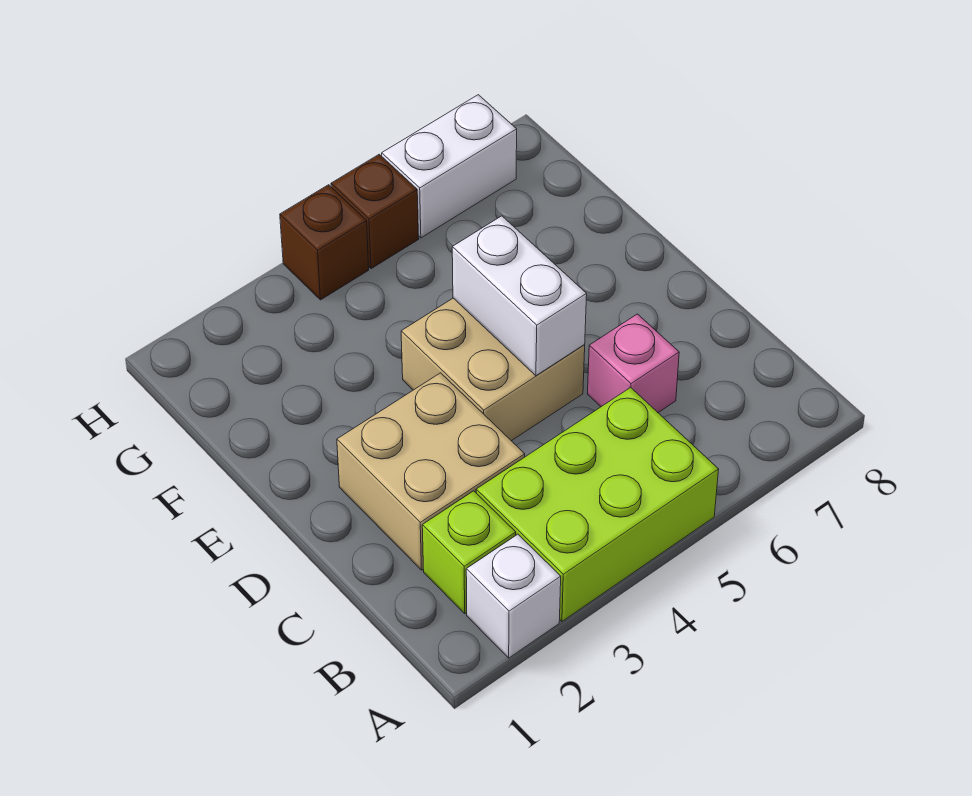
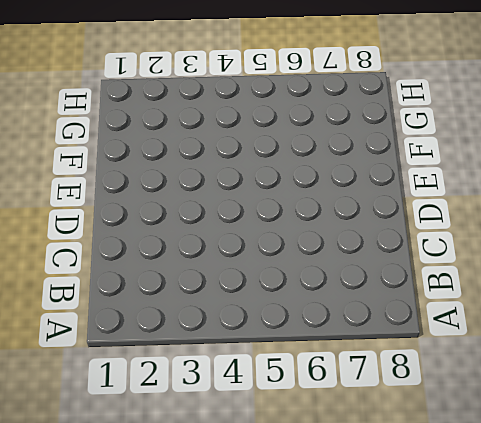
none -> white brick A2 level 1
none -> lime brick A3:B5 level 1

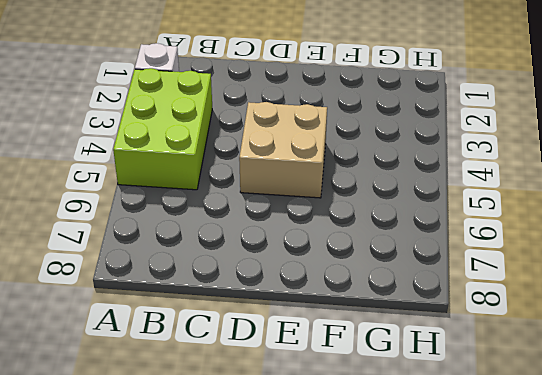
none -> lime brick B2 level 1
none -> tan brick C2:D3 level 1

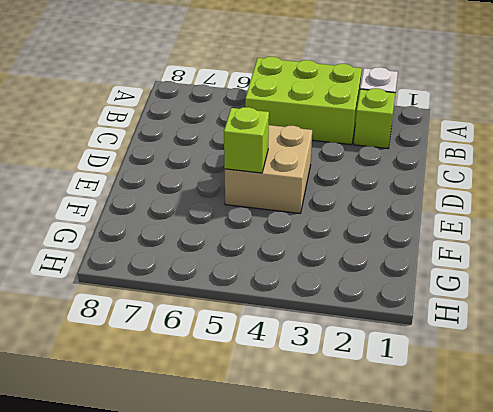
lime brick E5 level 2 -> white brick D5:E5 level 2
none -> tan brick C2:D3 level 1
none -> pink brick C6 level 1

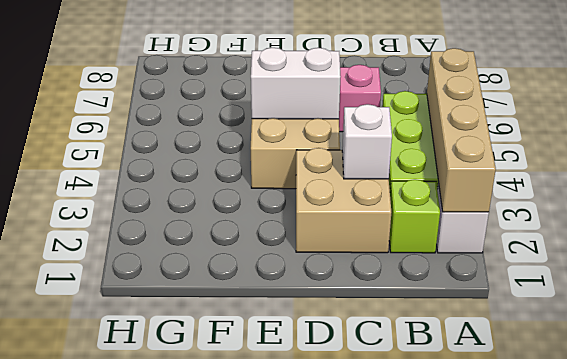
tan brick A2:A5 level 2 -> none
white brick C3 level 2 -> none
none -> brown brick H4 level 1
none -> brown brick H5 level 1

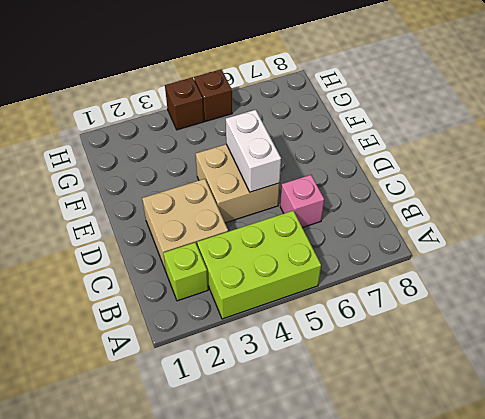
none -> white brick A2 level 1
none -> white brick H6:H7 level 1

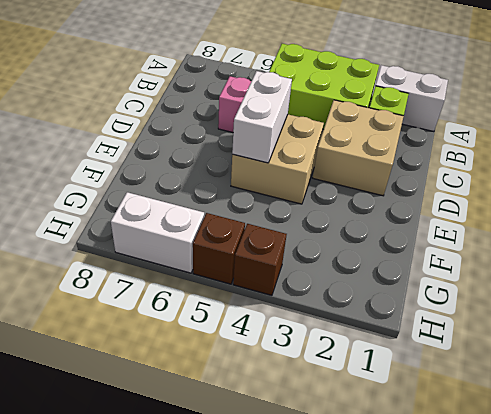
white brick A1:A2 level 1 -> white brick A2 level 1

